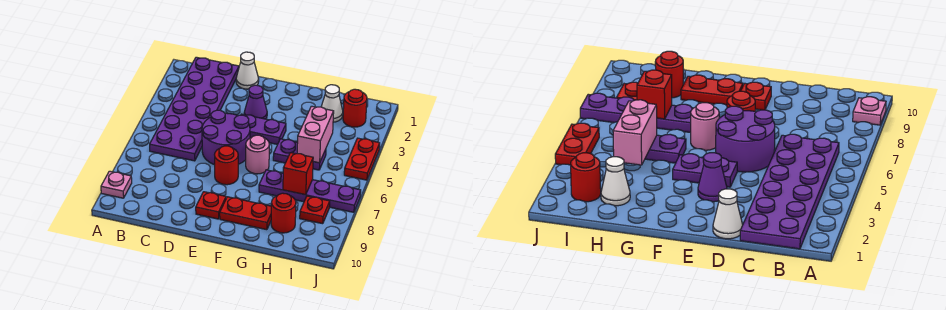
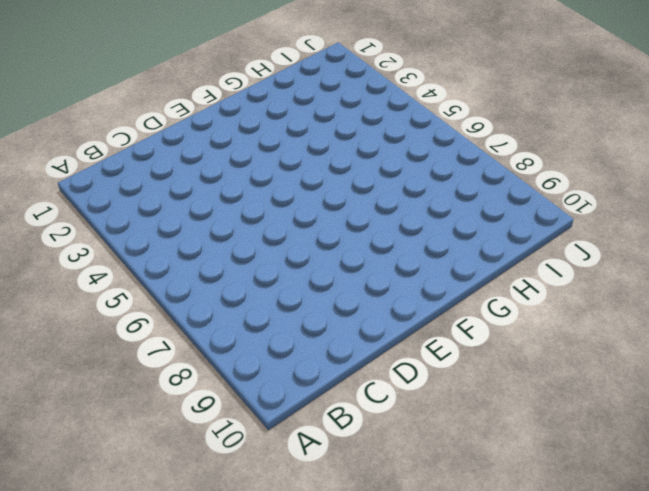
none -> pink plate A9 level 1
none -> purple plate B1:C6 level 1
none -> white cone D1 level 1

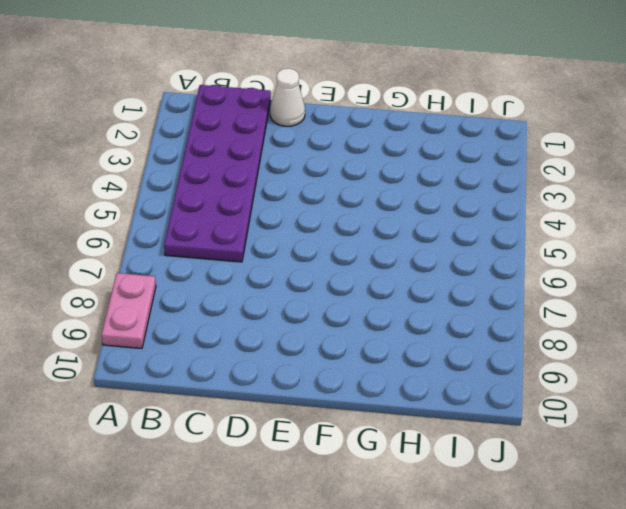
pink plate A8:A9 level 1 -> pink plate A9 level 1
none -> purple round brick D5:E6 level 1
none -> purple cone E3 level 1
none -> purple plate E4:F4 level 1

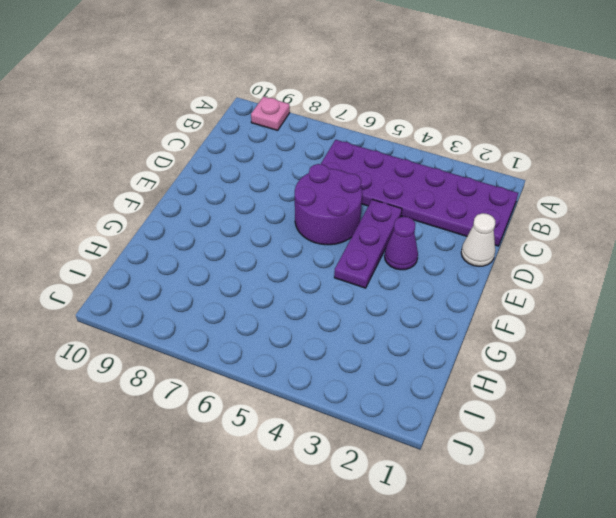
purple plate D4:F4 level 1 -> purple plate E4:F4 level 1
none -> red round brick E7 level 1
none -> red plate E9 level 1
none -> pink round brick F6 level 1

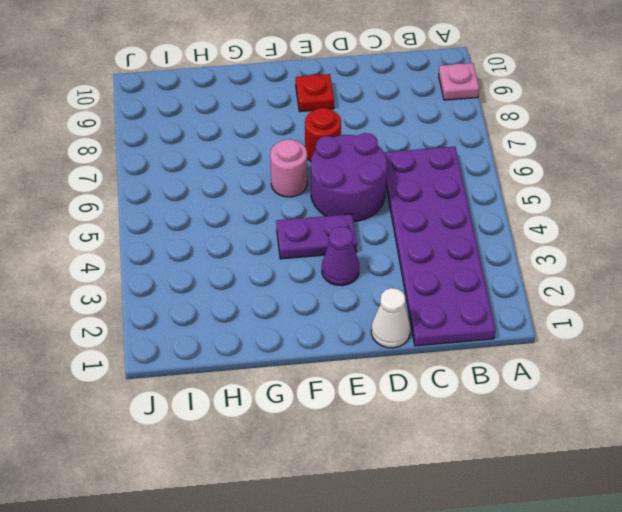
none -> red plate F9:G9 level 1
none -> purple plate G5:H5 level 1
none -> purple plate G7:J7 level 1

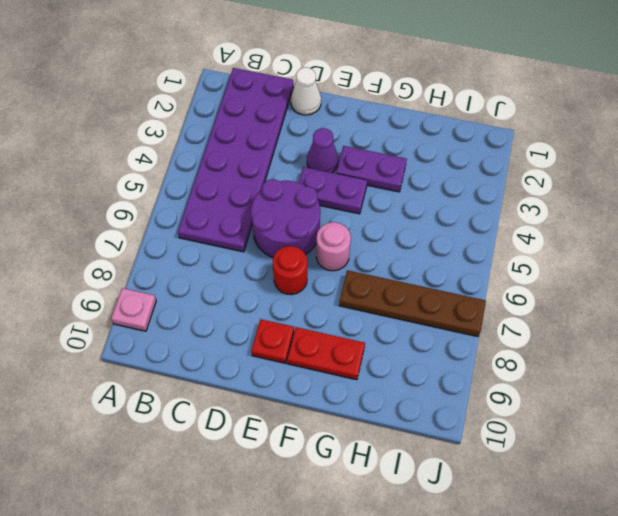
purple plate F3:G3 level 1 -> purple plate G5:H5 level 1
brown plate G7:J7 level 1 -> purple plate G7:J7 level 1
none -> white cone H2 level 1
none -> red round brick H9 level 1
none -> red round brick I2 level 1

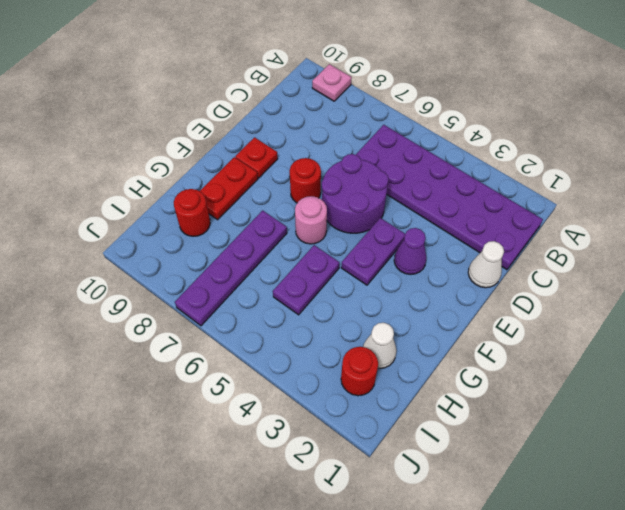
none -> red plate I8 level 1
none -> red plate J4:J5 level 1
none -> pink brick H4:H5 level 2

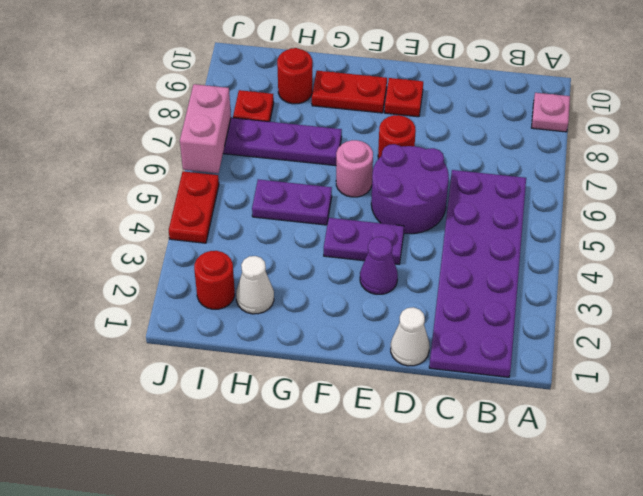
pink brick J6:J7 level 2 -> pink brick H4:H5 level 2
none -> red brick H7 level 2

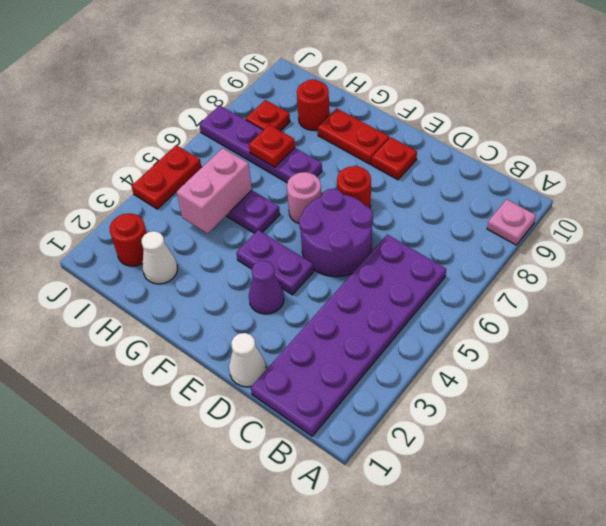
red plate H7 level 2 -> red brick H7 level 2

